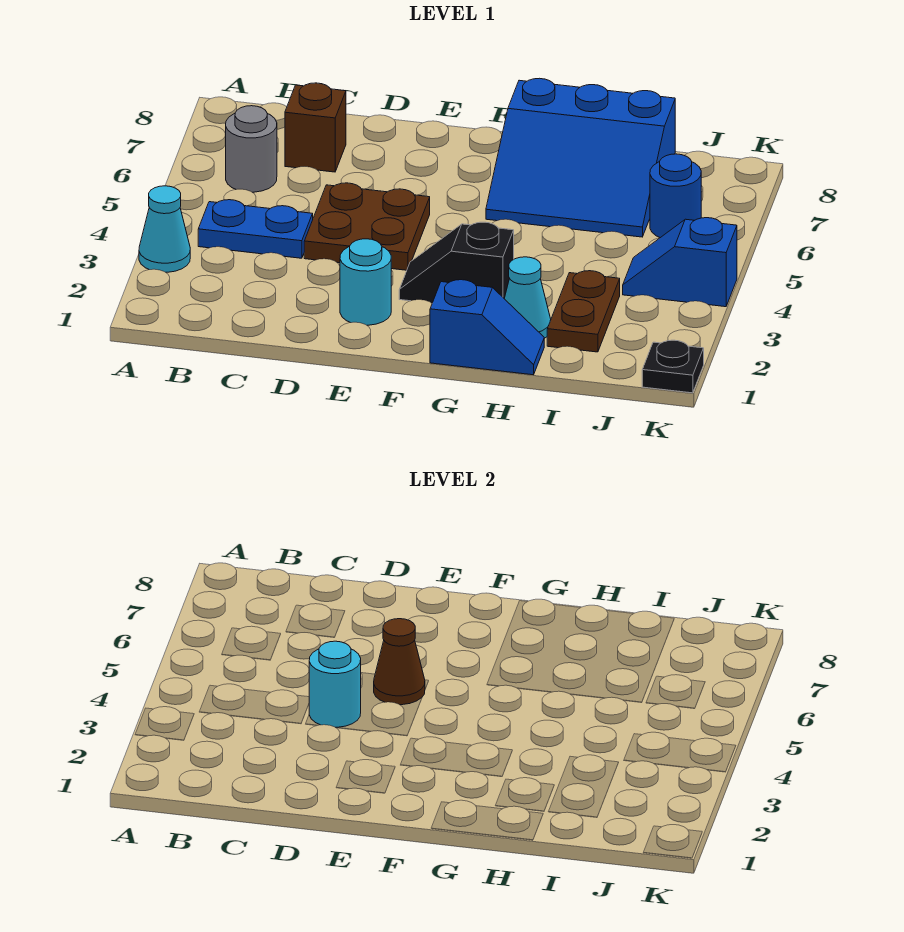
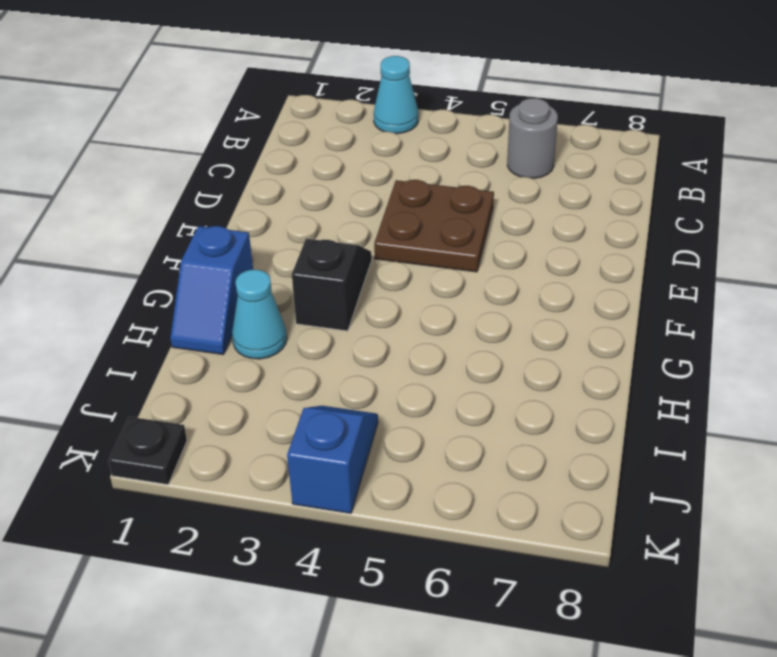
none -> blue plate B4:C4 level 1
none -> brown brick C7 level 1
none -> cyan round brick E2 level 1

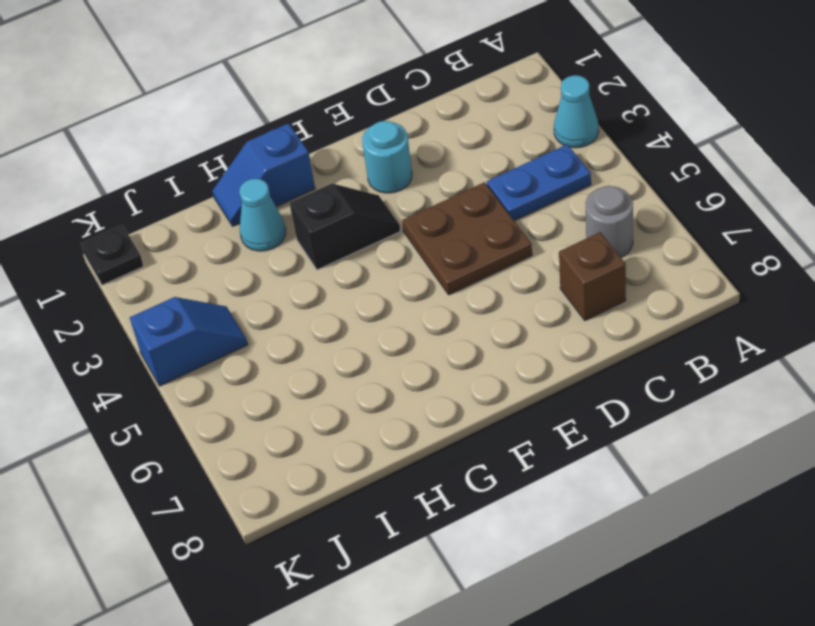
none -> blue slope G6:I8 level 1 top 8
none -> brown plate I2:I3 level 1
none -> blue round brick J6 level 1

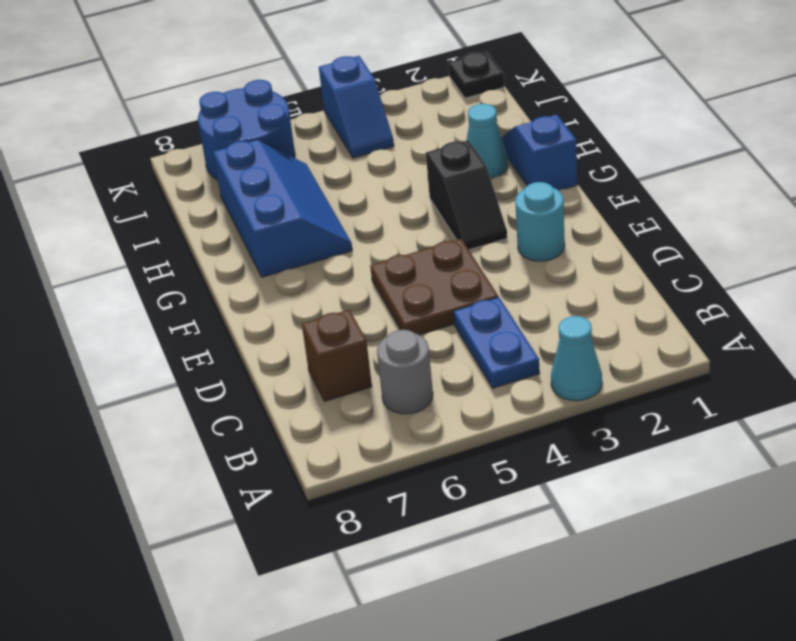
blue slope G6:I7 level 1 top 7 -> blue slope G6:I8 level 1 top 8
blue round brick J6:K7 level 1 -> blue round brick J6 level 1
none -> brown plate I2:I3 level 1
none -> cyan round brick D4 level 2
none -> brown cone E5 level 2

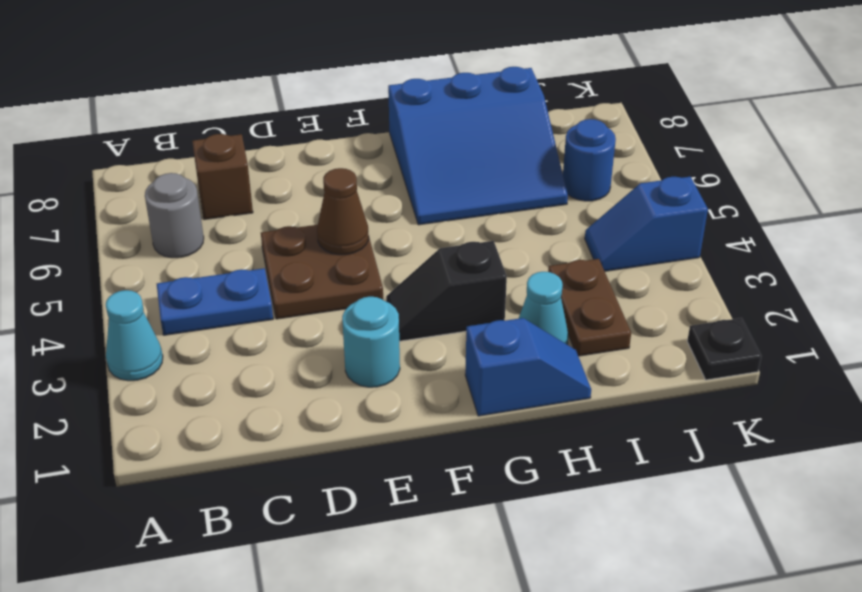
none -> cyan round brick D4 level 2

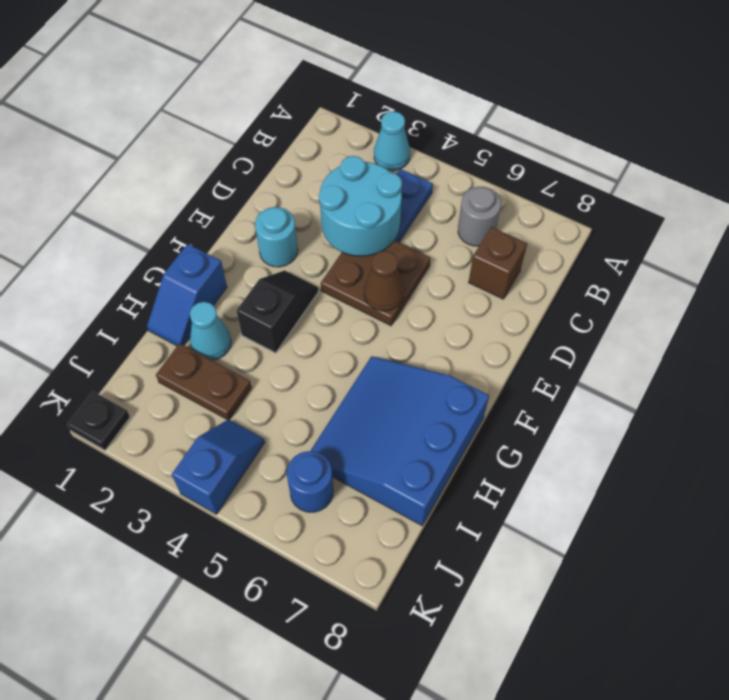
cyan round brick C3:D4 level 2 -> cyan round brick D4 level 2

